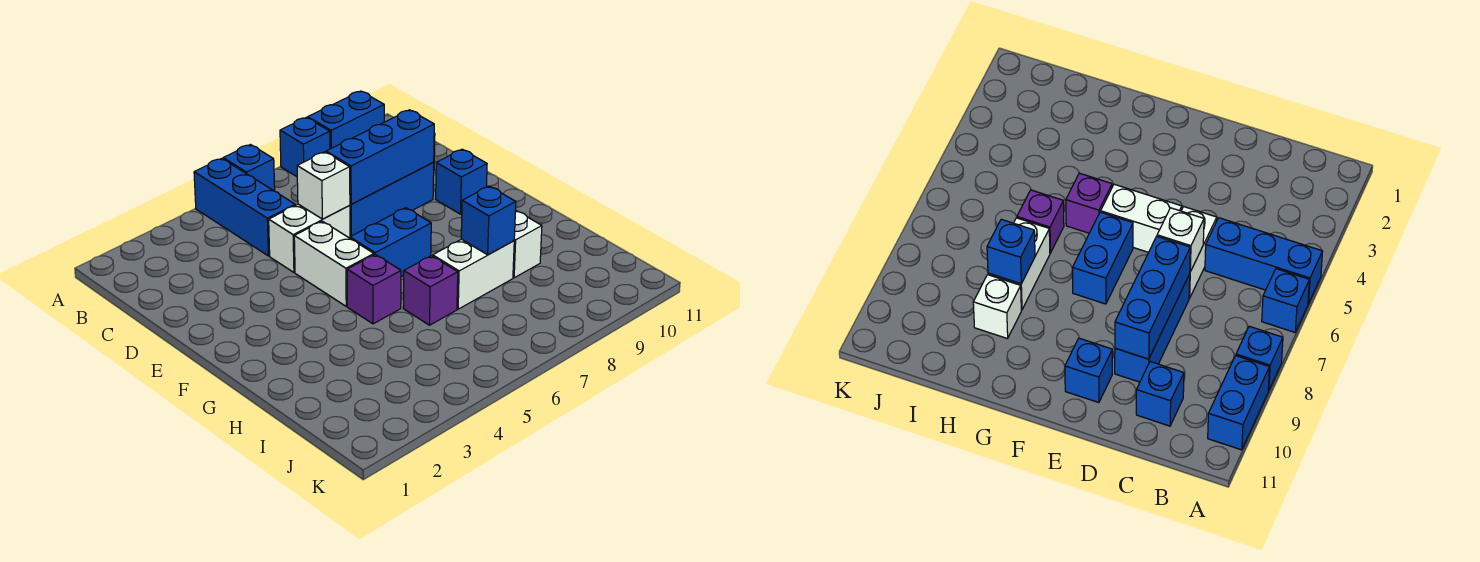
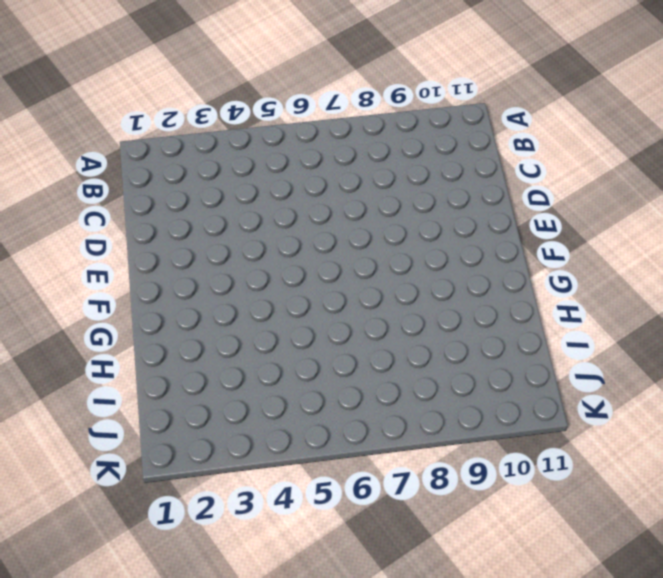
none -> blue brick A5:C5 level 1
none -> blue brick A6 level 1
none -> blue brick A8 level 1

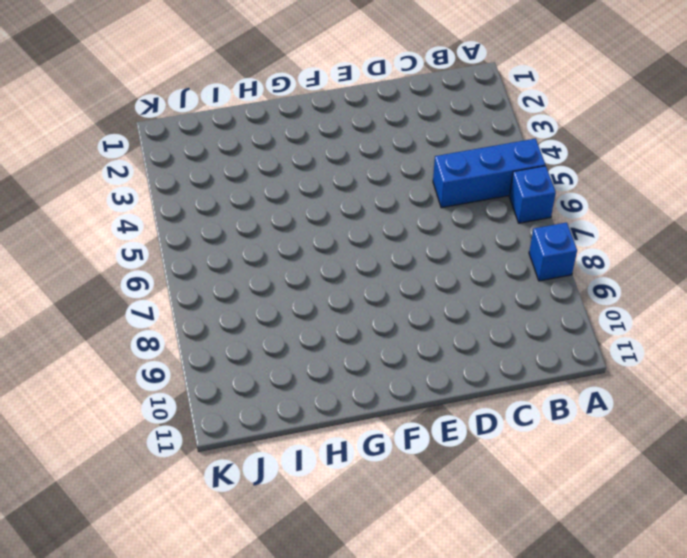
none -> blue brick A9:A10 level 1
none -> blue brick C10 level 1
none -> white brick D5:D6 level 1

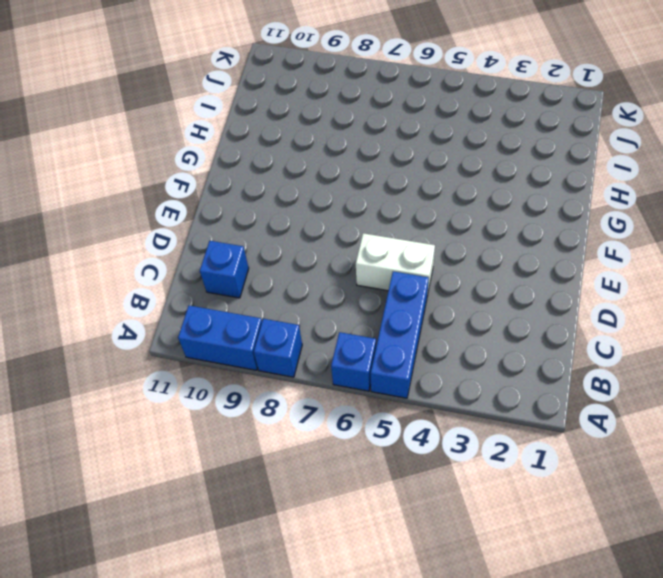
none -> blue brick D7:D9 level 1
none -> white brick E5:F5 level 1
none -> blue brick E10 level 1

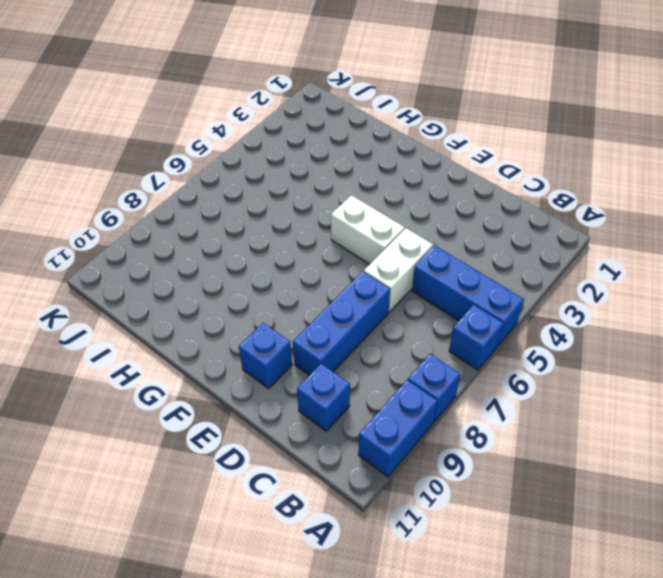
none -> blue brick F6:F7 level 1
none -> purple brick G5 level 1
none -> purple brick H6 level 1

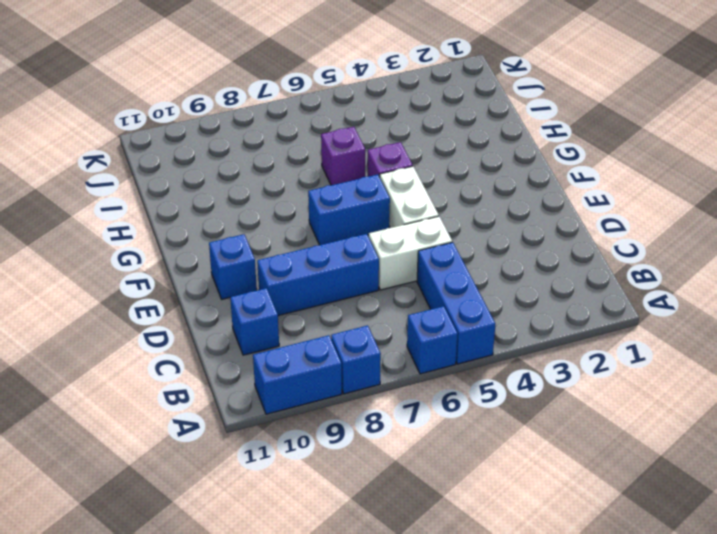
none -> white brick H7:H8 level 1
none -> white brick H9 level 1
none -> white brick D6 level 2

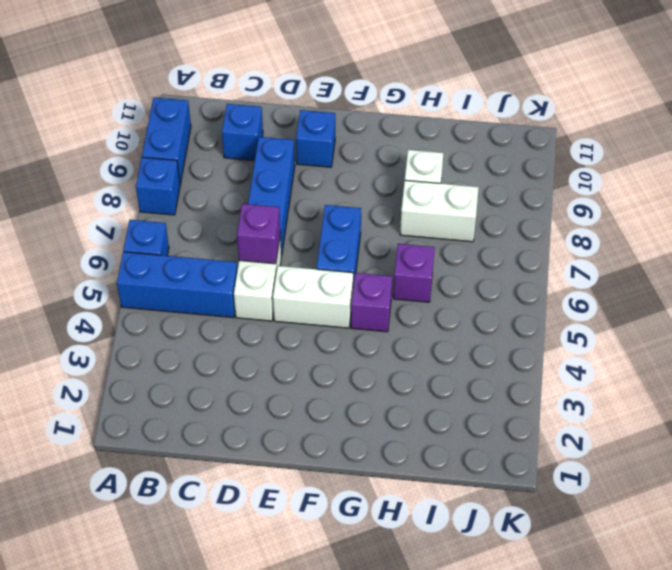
purple brick D6 level 2 -> white brick D6 level 2
white brick H8:I8 level 1 -> white brick H7:H8 level 1
none -> blue brick D7:D9 level 2
none -> blue brick H8 level 2

